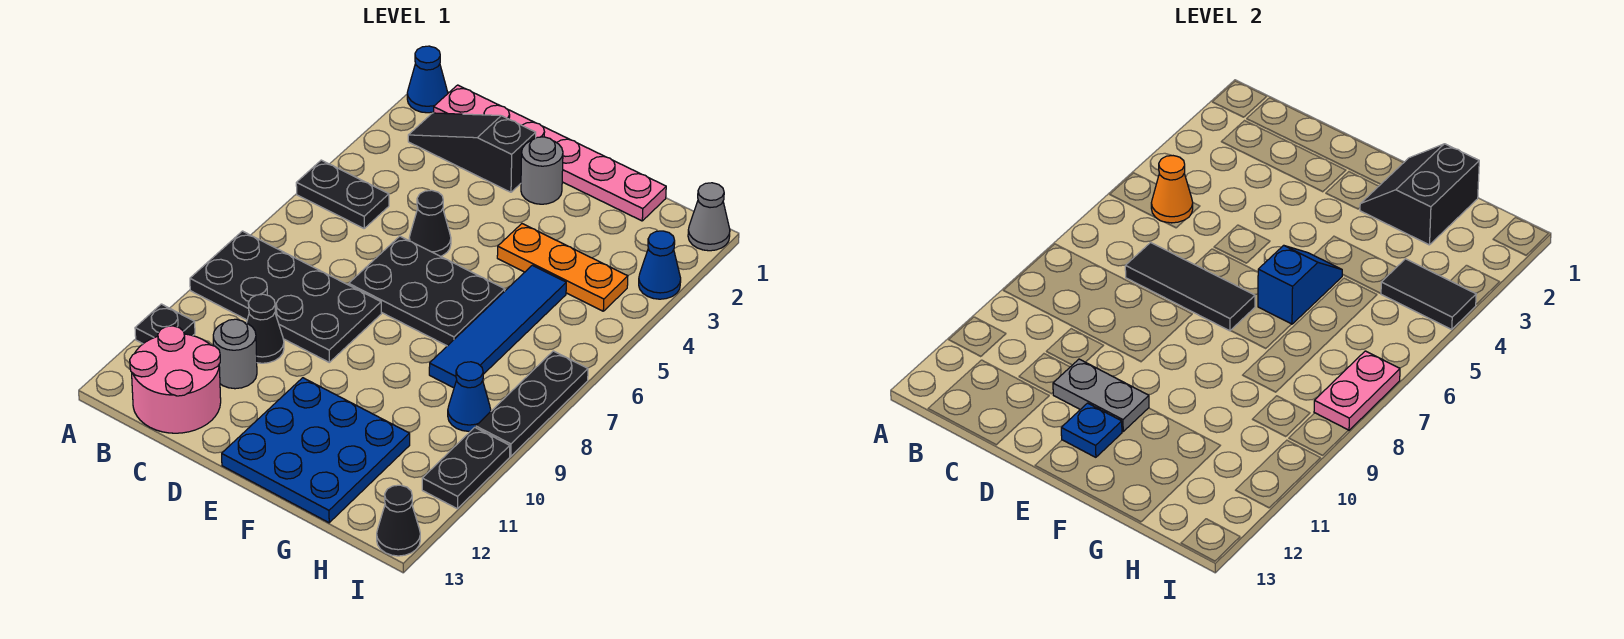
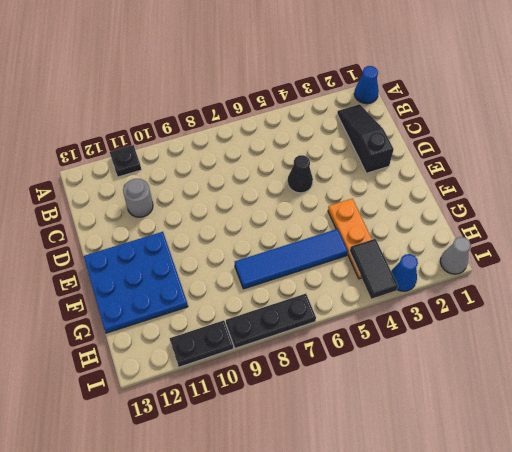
none -> black plate A5:B5 level 1
none -> black plate A8:D9 level 1
none -> pink plate B1:G1 level 1

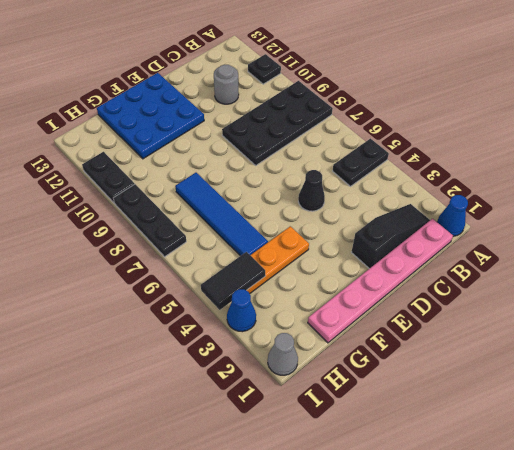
none -> pink round brick B12:C13 level 1
none -> black cone C10 level 1
none -> black plate D6:F7 level 1

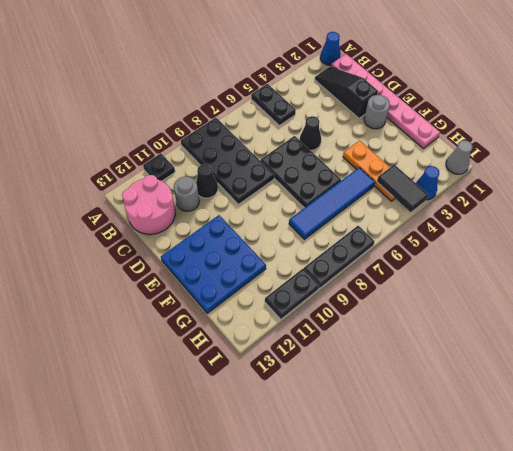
none -> blue cone H9 level 1
none -> black cone I13 level 1
none -> orange cone B5 level 2

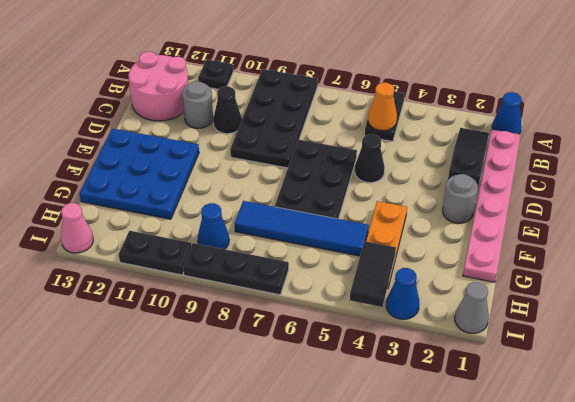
pink cone I13 level 1 -> black cone I13 level 1
none -> black tile C7:E7 level 2
none -> grey plate D11:E11 level 2
none -> blue plate E12 level 2

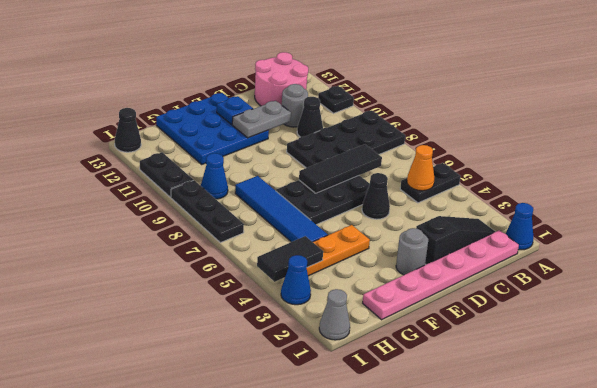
none -> black slope F1:G2 level 2 top G
none -> blue slope F5:F6 level 2 top 6
none -> pink plate I7:I8 level 2

